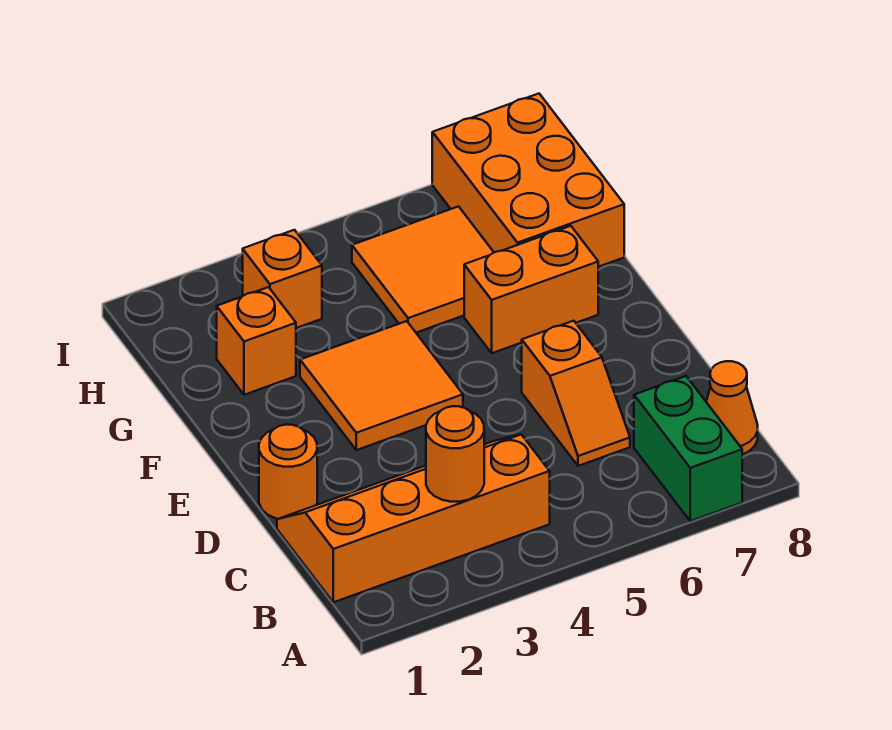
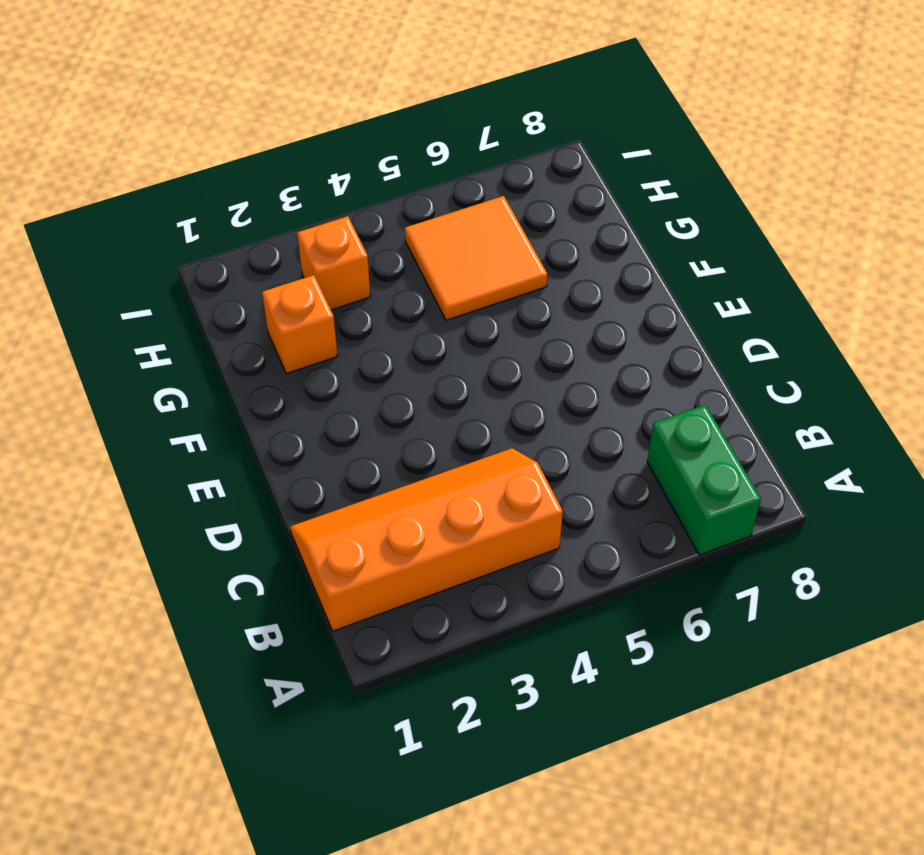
none -> orange cone B8 level 1
none -> orange slope C6:D6 level 1 top D
none -> orange round brick D1 level 1

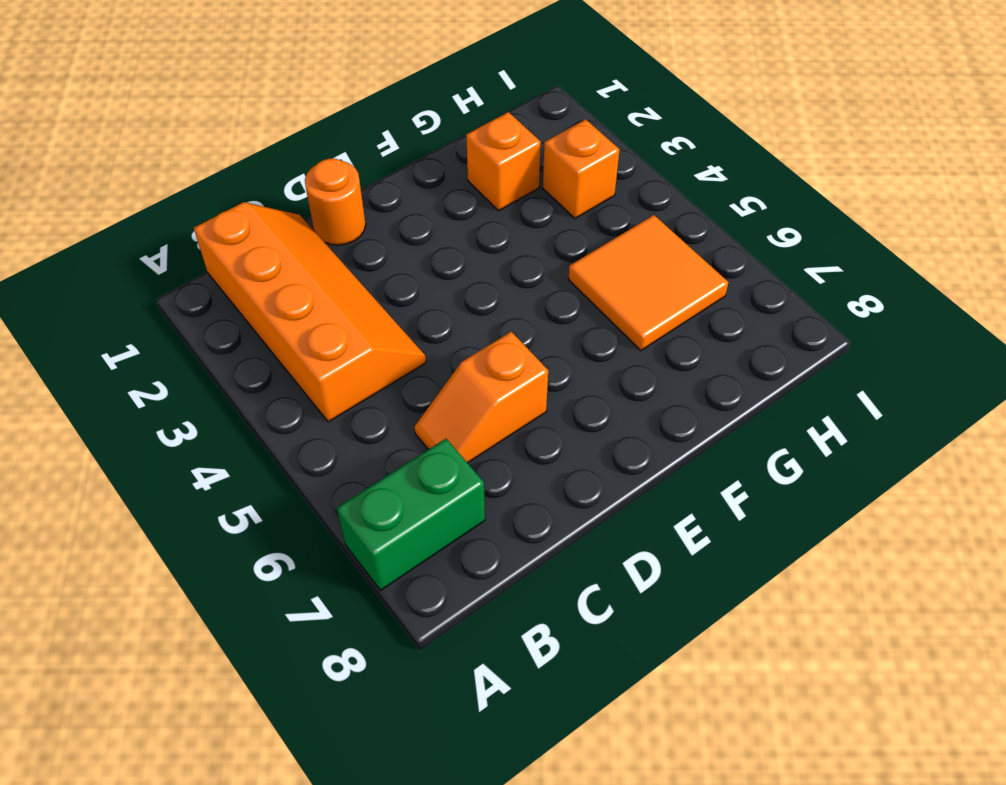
none -> orange cone B8 level 1
none -> orange tile E3:F4 level 1
none -> orange brick F6:F7 level 1

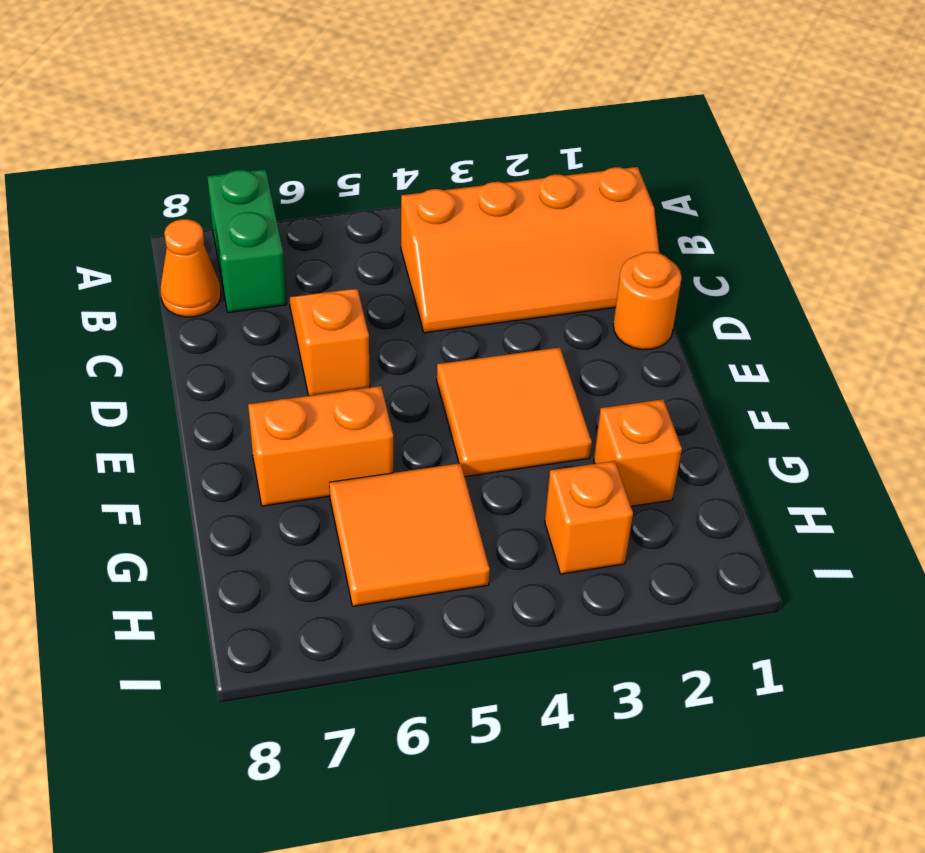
none -> orange brick G7:I8 level 1
none -> orange round brick B3 level 2

